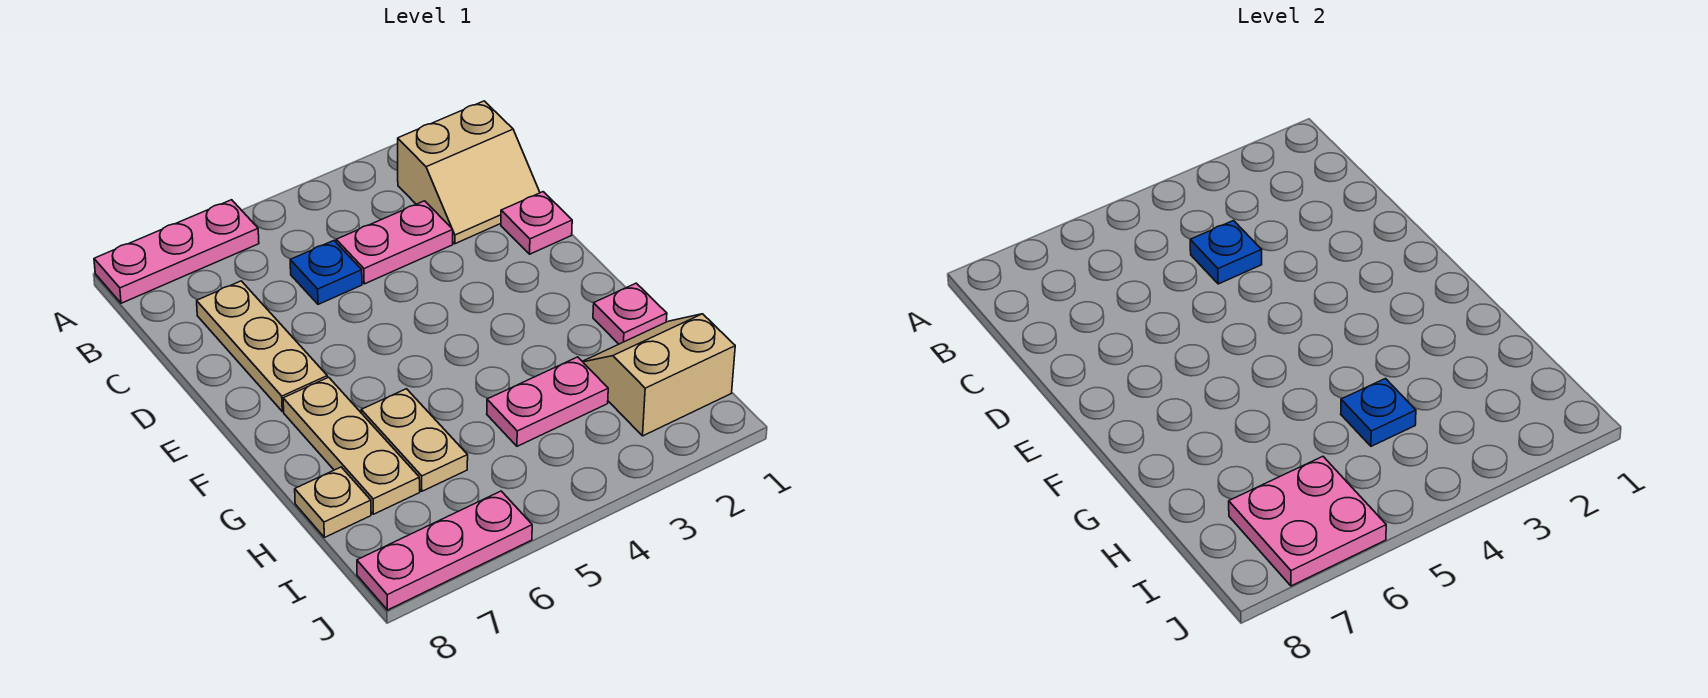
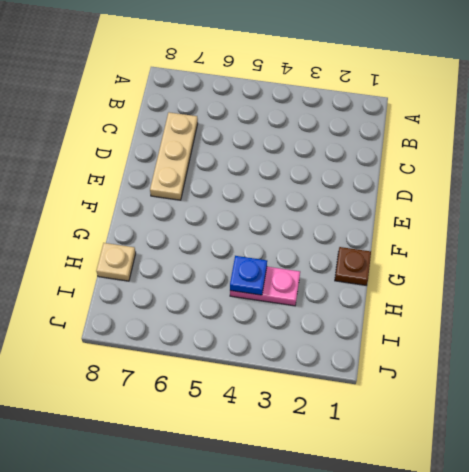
brown plate G1 level 1 -> pink plate G1 level 1
none -> pink plate A6:A8 level 1
none -> tan slope B1:C2 level 1 top B
none -> pink plate C3:C4 level 1

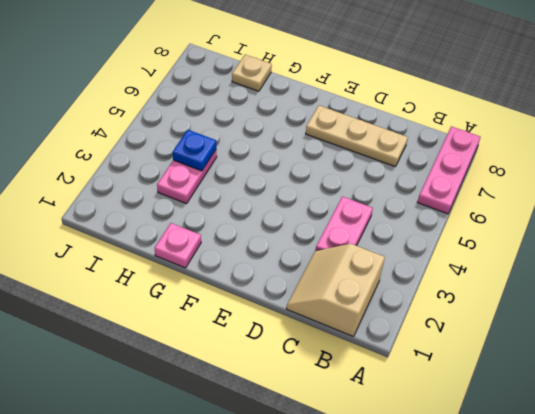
none -> blue plate C5 level 1
none -> pink plate D1 level 1
none -> tan plate F7:H7 level 1

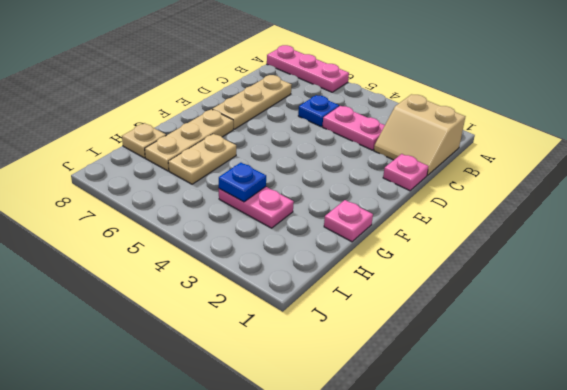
none -> tan slope H1:I2 level 1 top I
none -> pink plate J6:J8 level 1
none -> blue plate C4 level 2

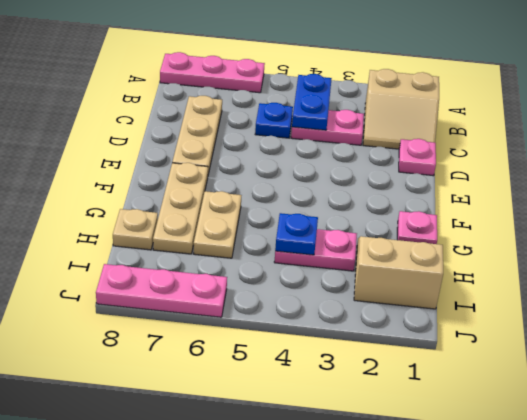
blue plate B4:C4 level 2 -> blue plate C4 level 2
none -> pink plate I6:J7 level 2

